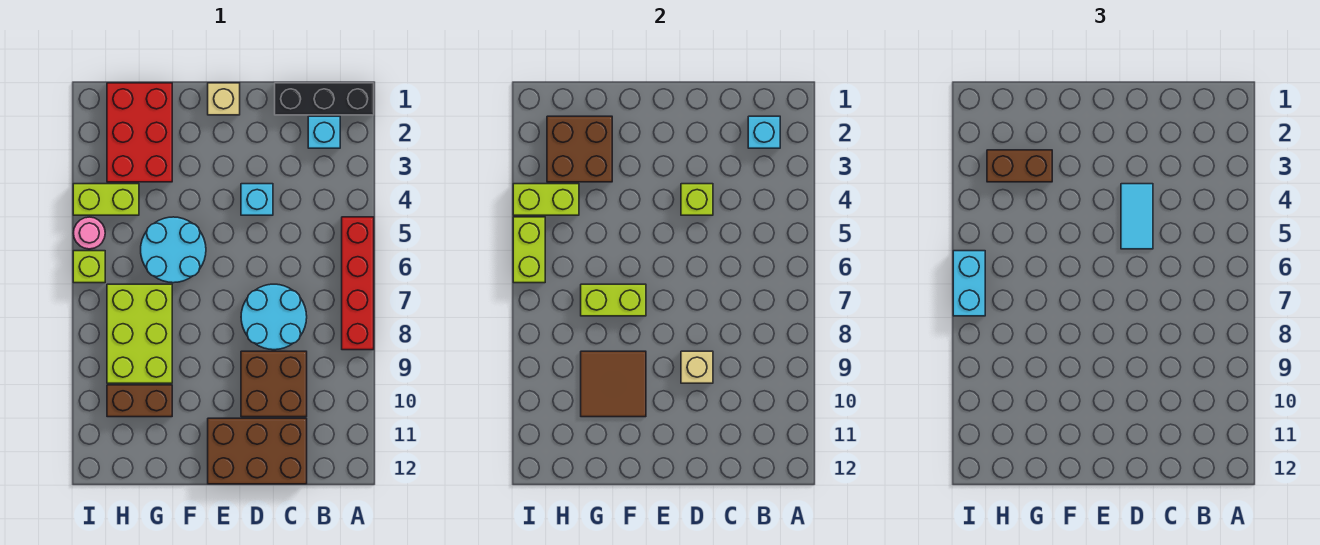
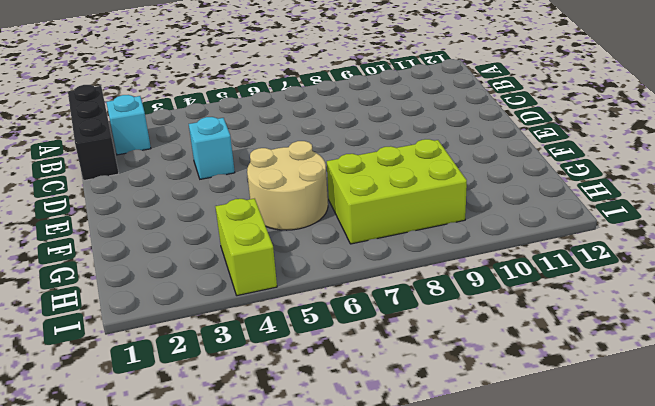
tan round brick F5:G6 level 1 -> cyan round brick F5:G6 level 1
none -> red brick A5:A8 level 1
none -> cyan round brick C7:D8 level 1
none -> brown brick C9:D10 level 1

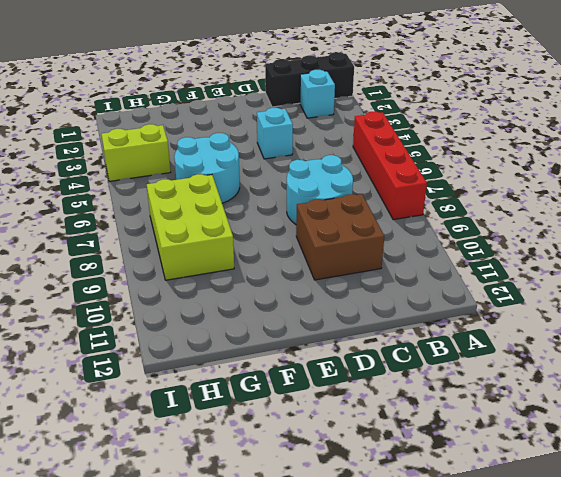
none -> brown brick C11:E12 level 1
none -> tan brick E1 level 1
none -> red brick G1:H3 level 1

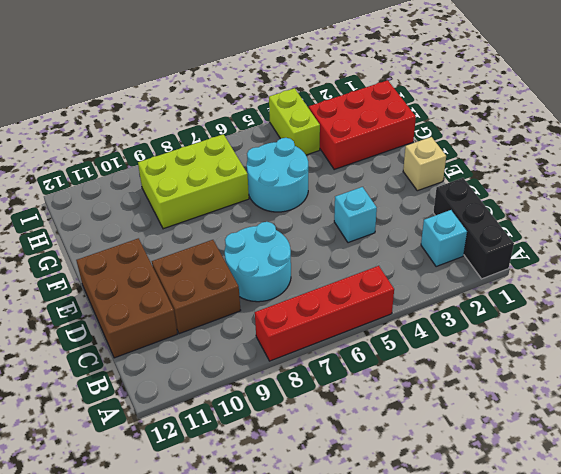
none -> brown brick G10:H10 level 1
none -> pink round brick I5 level 1
none -> lime brick I6 level 1

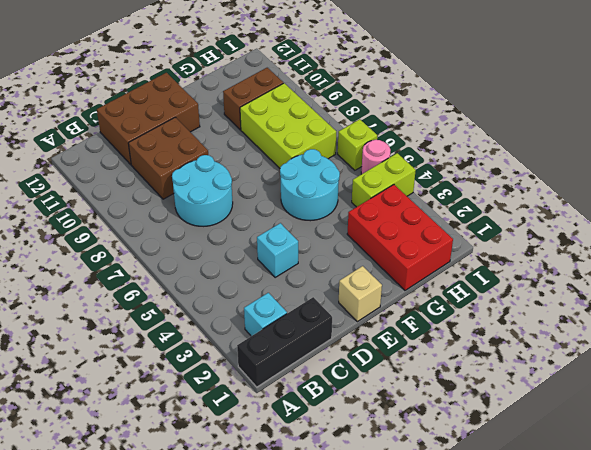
none -> red brick A5:A8 level 1
none -> cyan brick B2 level 2
none -> lime brick D4 level 2

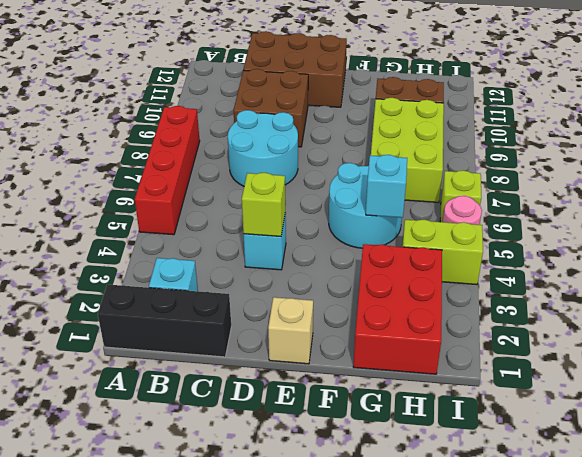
cyan brick G5 level 2 -> cyan brick B2 level 2
none -> tan brick D9 level 2
none -> lime brick F7:G7 level 2
none -> brown tile F9:G10 level 2

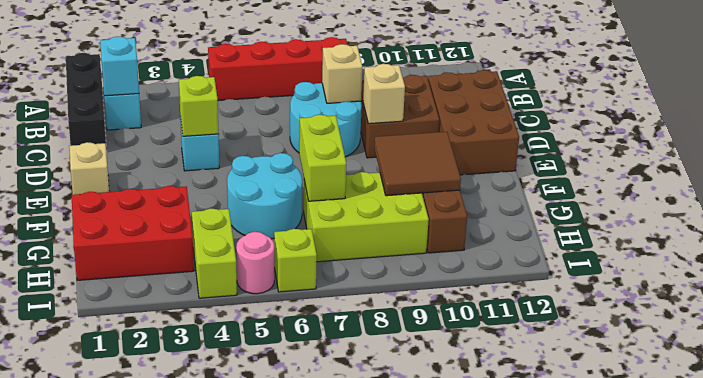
tan brick C8 level 2 -> none
none -> brown brick G2:H3 level 2
none -> lime brick H4:I4 level 2
none -> lime brick I5:I6 level 2

